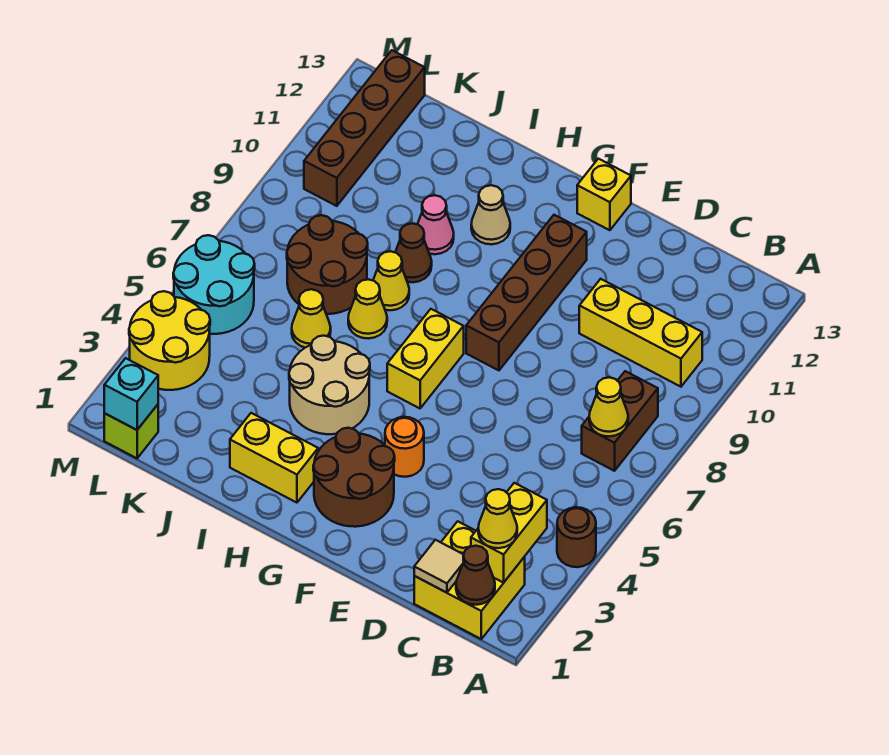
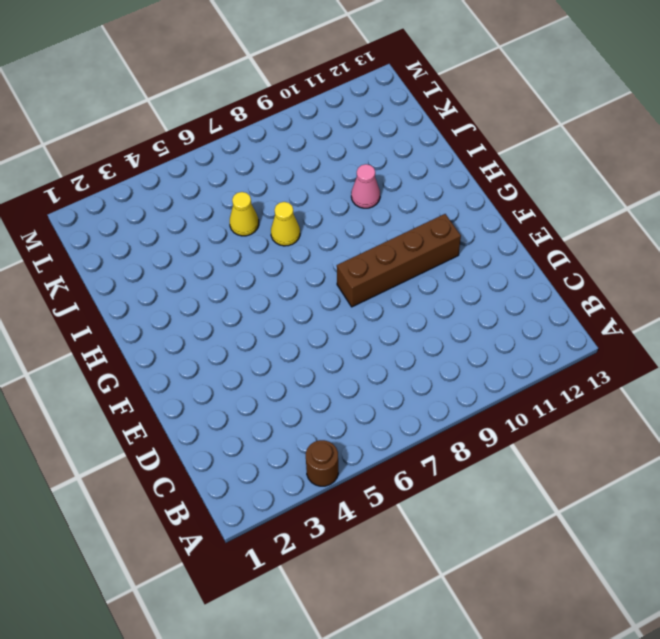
none -> yellow brick B1:C2 level 1
none -> brown brick B7:B8 level 1
none -> yellow brick B10:D10 level 1

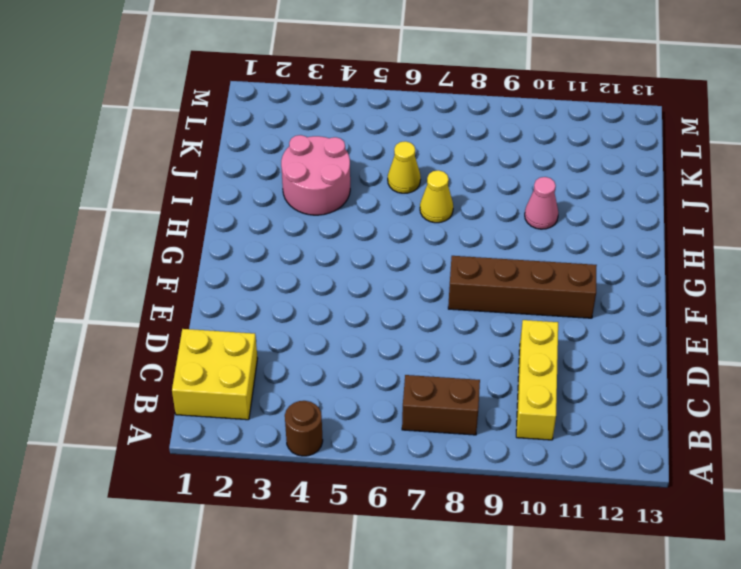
pink round brick I3:J4 level 1 -> tan round brick H4:I5 level 1
none -> brown round brick F2:G3 level 1
none -> orange round brick F4 level 1
none -> yellow brick F13 level 1

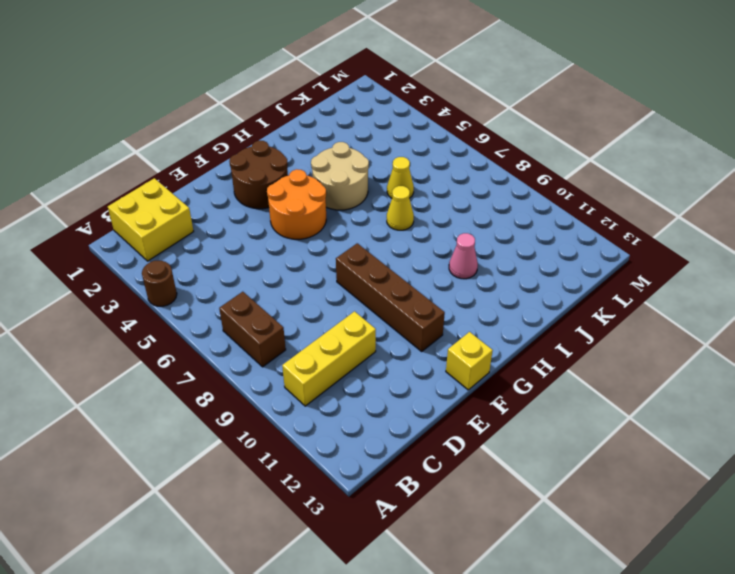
orange round brick F4:G5 level 1 -> orange round brick F4 level 1
none -> yellow brick G6:G7 level 1
none -> yellow brick H2:I2 level 1
none -> tan cone H11 level 1

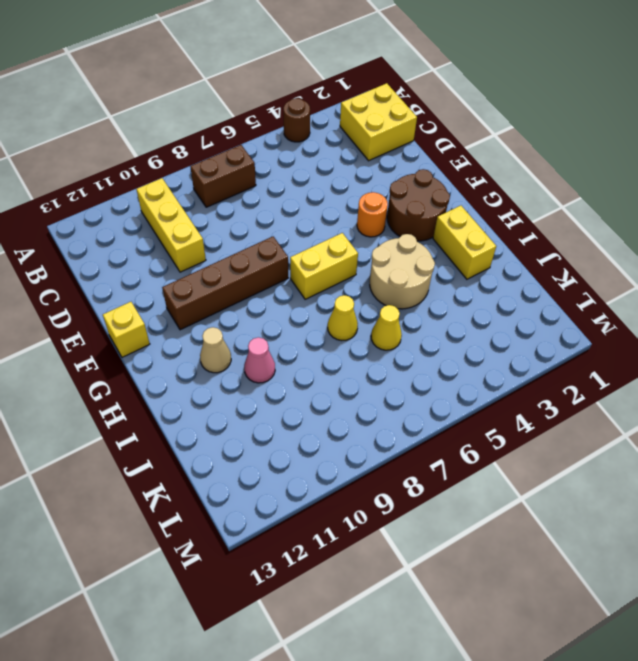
none -> yellow cone I8 level 1
none -> brown cone I9 level 1
none -> brown round brick J7:K8 level 1

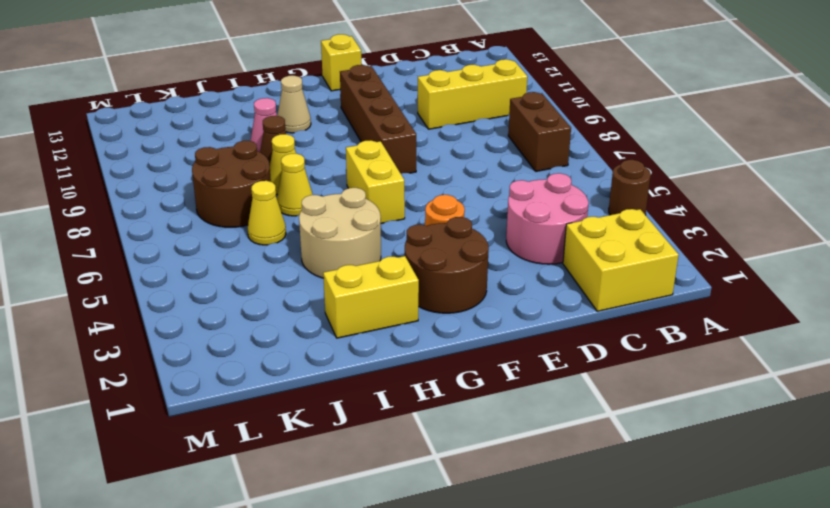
pink round brick C3:D4 level 1 -> none
none -> lime brick L1 level 1
none -> yellow round brick L3:M4 level 1
none -> cyan round brick L5:M6 level 1

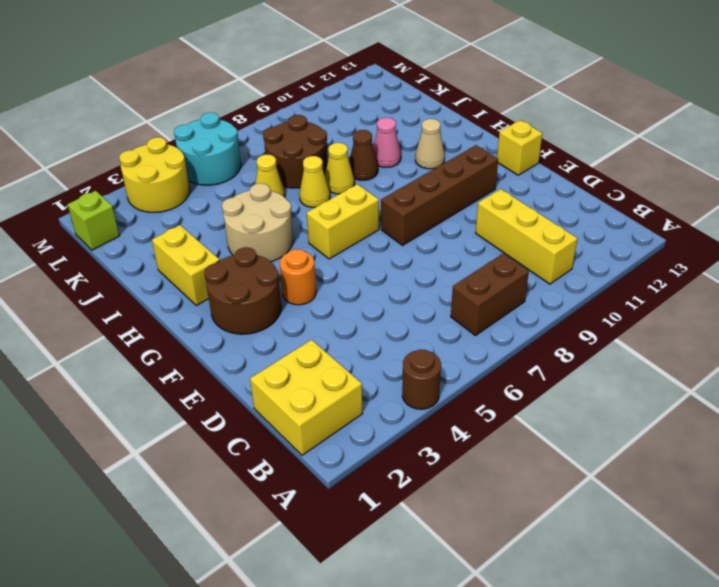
none -> brown brick L10:L13 level 1
none -> brown cone B1 level 2
none -> yellow brick B2:B3 level 2

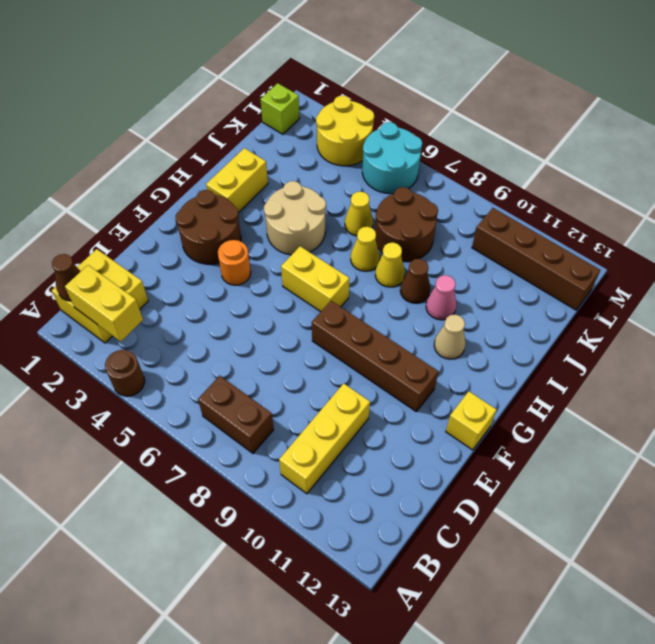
none -> yellow cone B7 level 2
none -> tan tile C1 level 2
none -> cyan brick L1 level 2

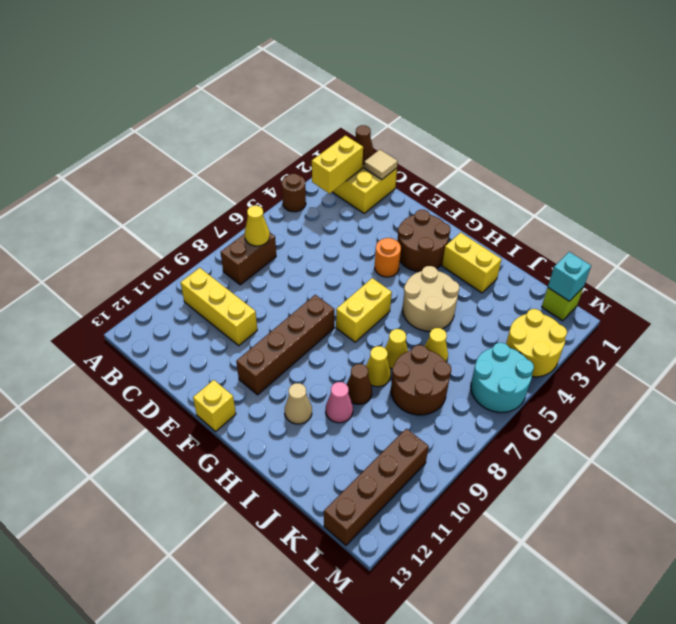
none -> yellow cone B2 level 3

